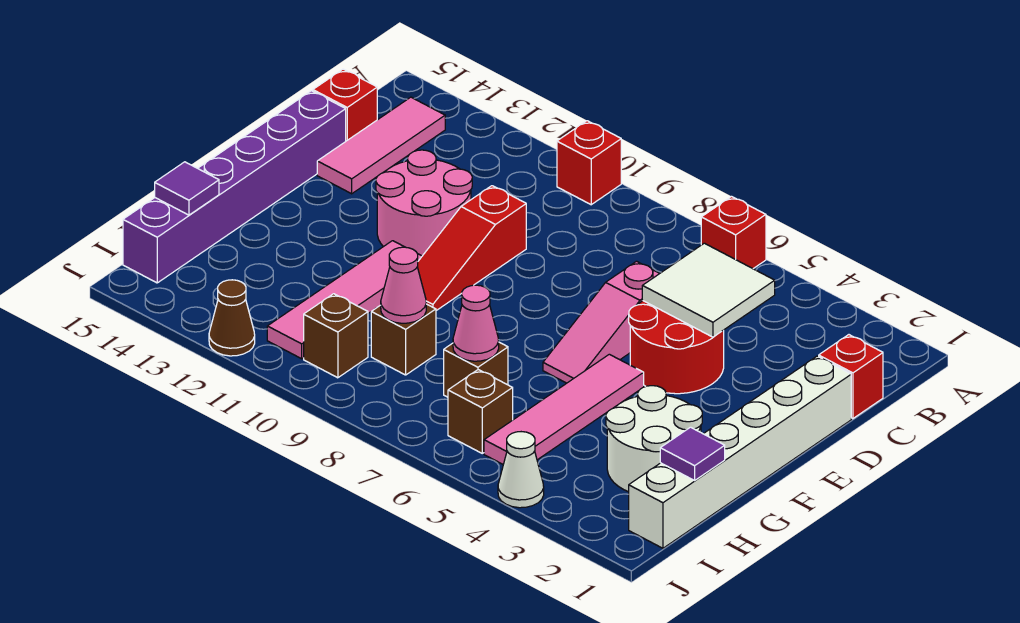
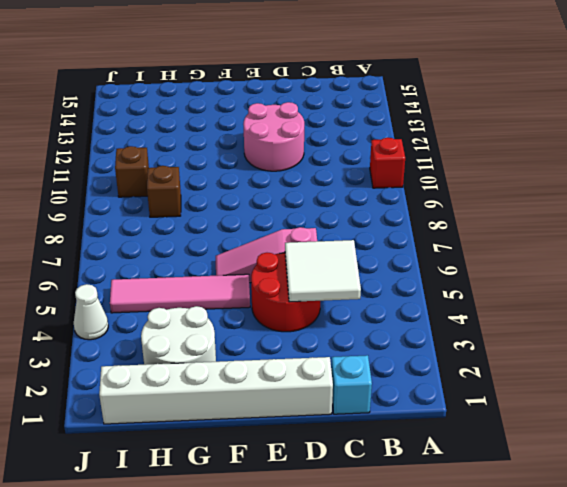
cyan brick C1 level 1 -> red brick C1 level 1
none -> red brick A6 level 1
none -> pink tile B14:D14 level 1
none -> red brick C15 level 1

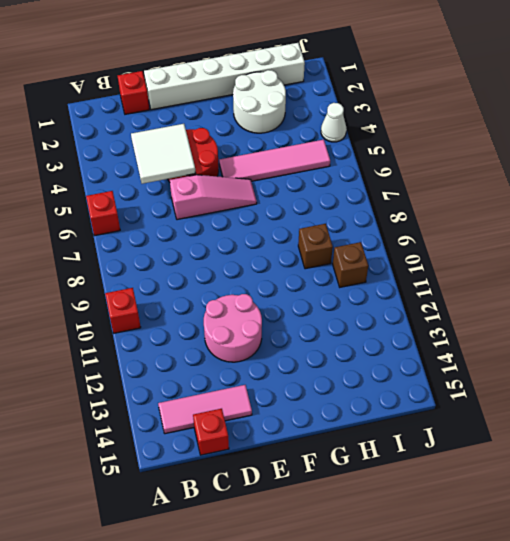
none -> red slope D10:F10 level 1 top D
none -> purple brick D15:I15 level 1
none -> pink tile F11:I11 level 1

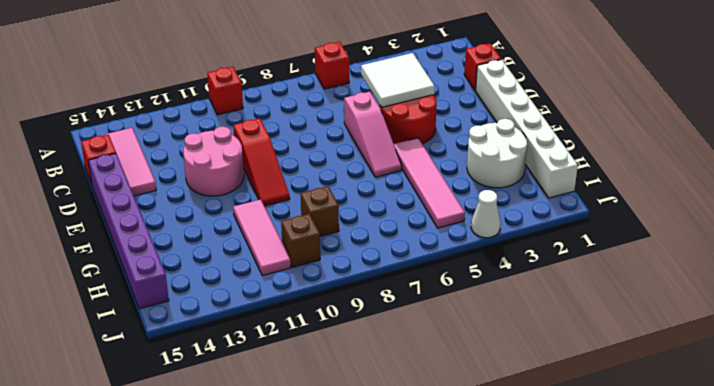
pink tile G11:I11 level 1 -> pink tile F11:I11 level 1
none -> brown brick H7 level 1
none -> brown brick I6 level 1
none -> brown cone J12 level 1

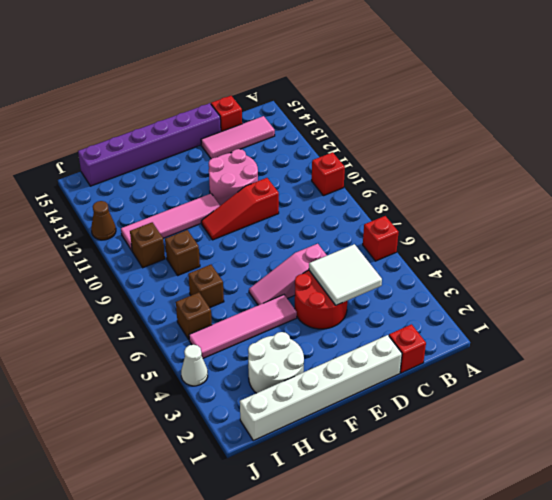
none -> purple tile H1 level 2
none -> pink cone H7 level 2
none -> pink cone H9 level 2

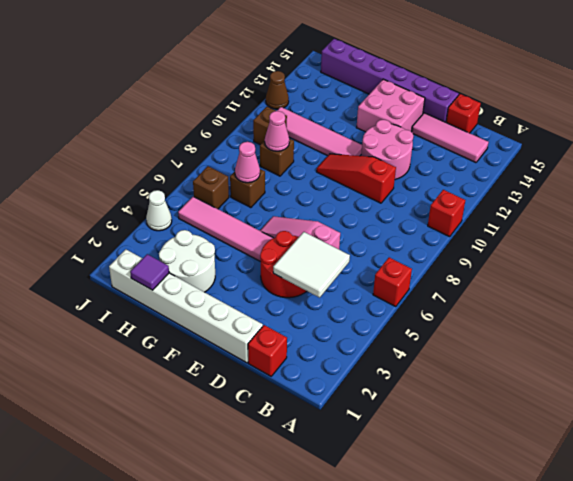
pink brick E13:F14 level 1 -> none
none -> purple tile H15 level 2

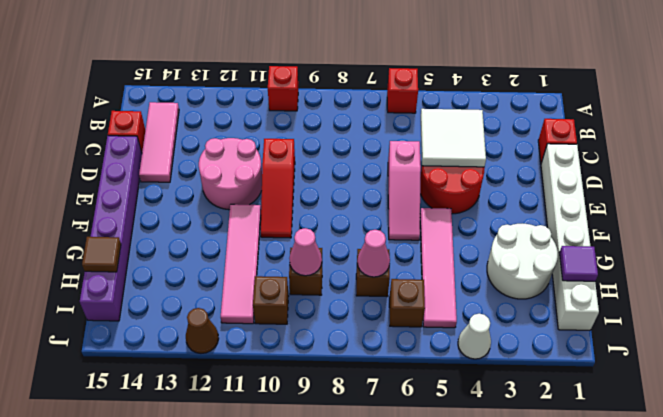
brown tile H15 level 2 -> purple tile H15 level 2

